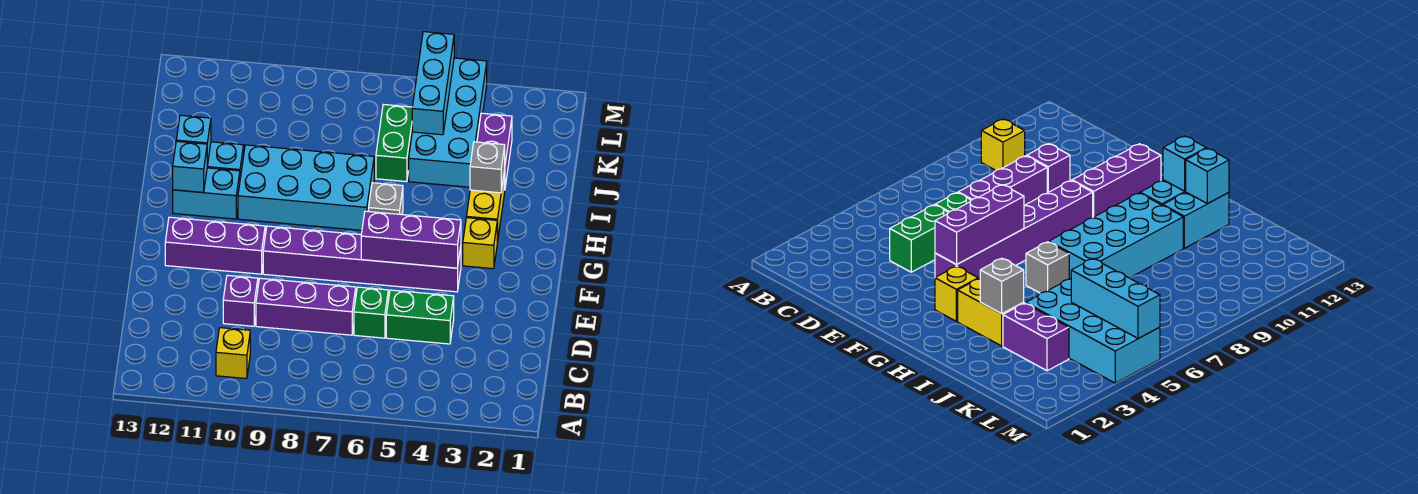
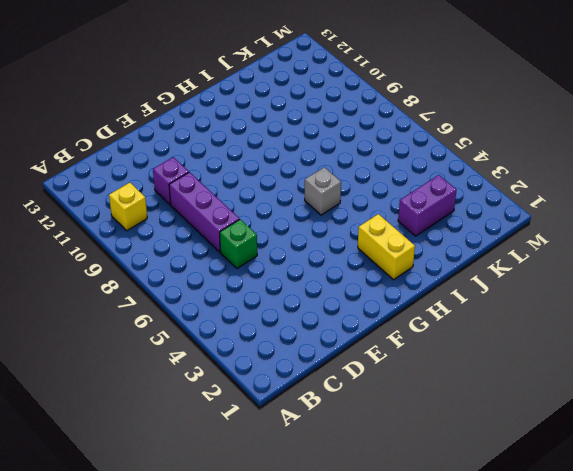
yellow brick H2:H3 level 1 -> yellow brick H3:I3 level 1
none -> green brick D4:D5 level 1
none -> purple brick F4:F9 level 1
none -> purple brick F10:F12 level 1

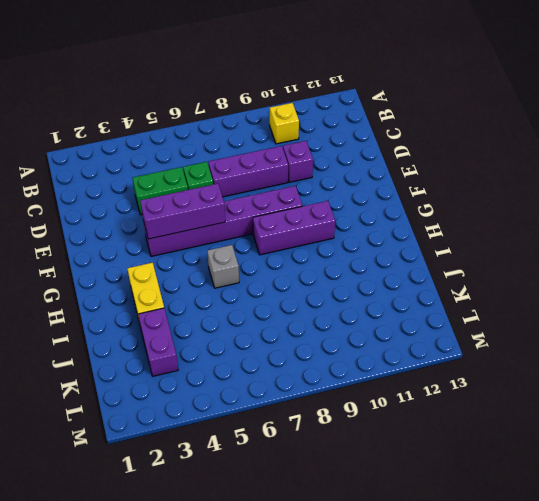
purple brick G8:G10 level 1 -> purple brick F10:F12 level 1
none -> yellow brick G3 level 1
none -> cyan brick H7:I10 level 1
none -> cyan brick H11:H12 level 1

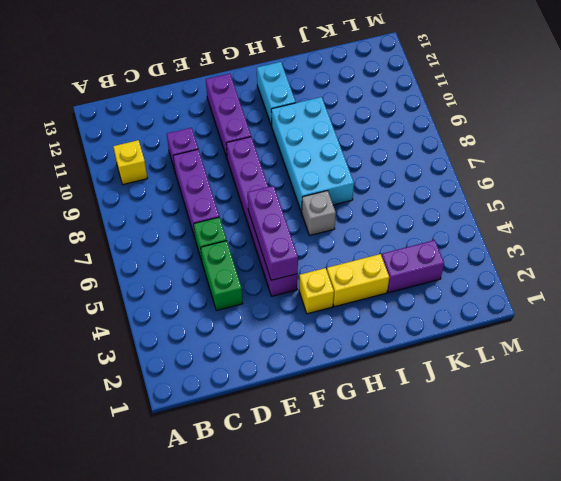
none -> cyan brick I11:I12 level 1
none -> cyan brick J4:M5 level 1
none -> green brick J6:K6 level 1

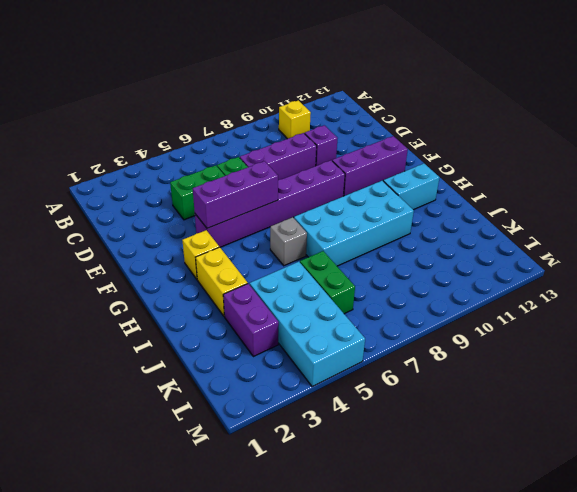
none -> cyan brick I11:I12 level 1
none -> cyan brick H12 level 2
none -> grey brick I3 level 2

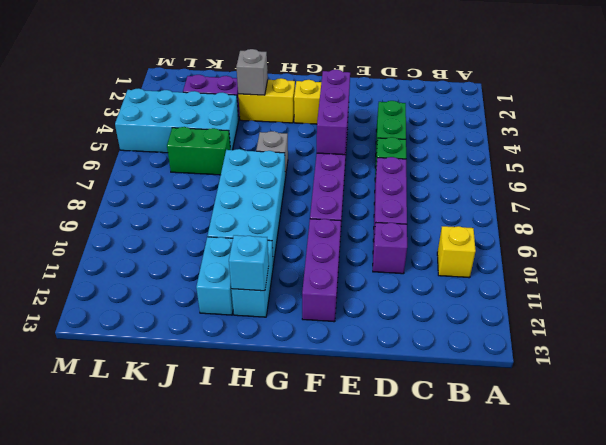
none -> cyan brick I12 level 2
none -> cyan brick K5:M5 level 2

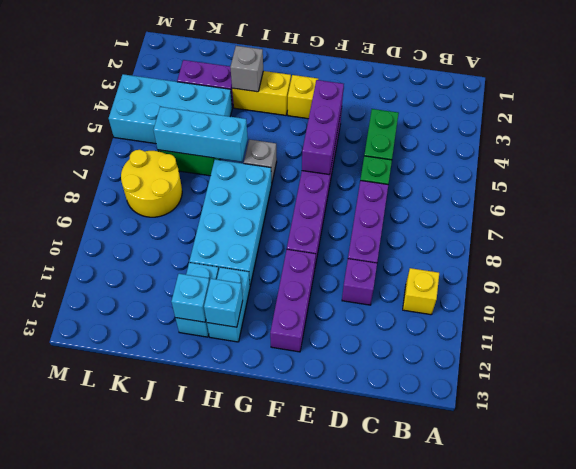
cyan brick I6:K6 level 2 -> cyan brick K5:M5 level 2
yellow round brick K7:L8 level 1 -> none

